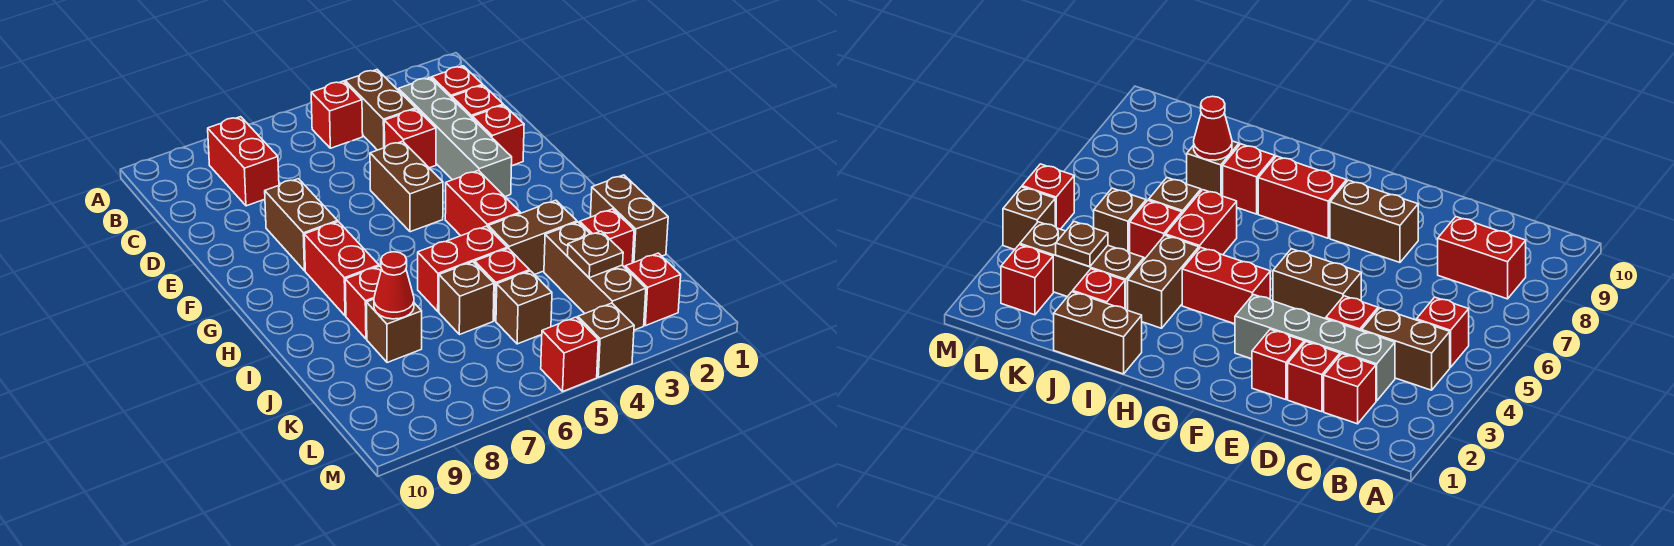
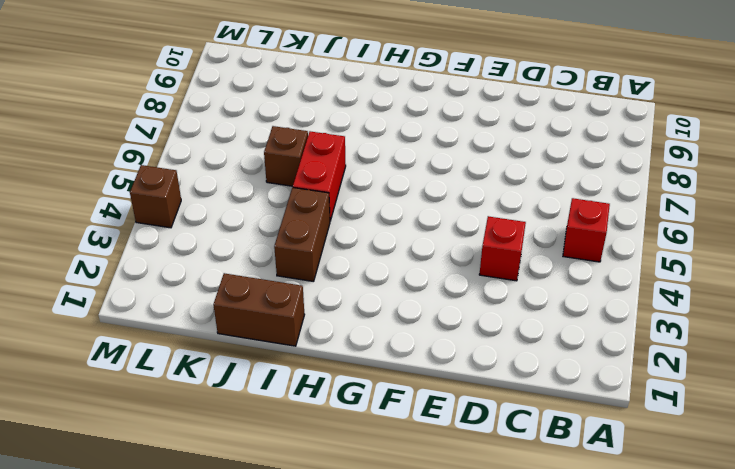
none -> brown brick B4:C4 level 1
none -> red brick B8:C8 level 1
none -> red brick C2 level 1

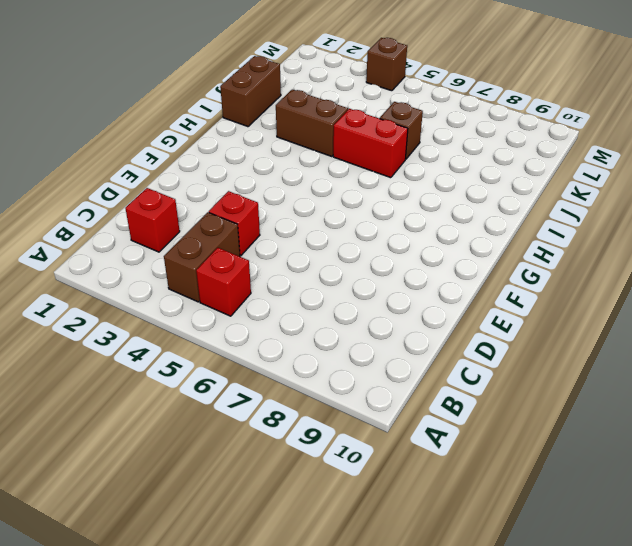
none -> red brick B8:C8 level 1
none -> grey brick C3:F3 level 1
none -> red brick D2 level 1

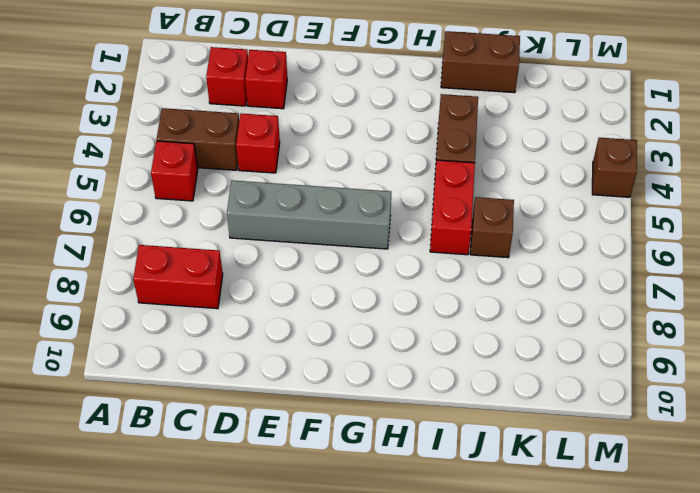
grey brick D6:G6 level 1 -> grey brick C3:F3 level 1
none -> red brick E2 level 1
none -> brown brick E5:F5 level 1
none -> brown brick E8:F8 level 1

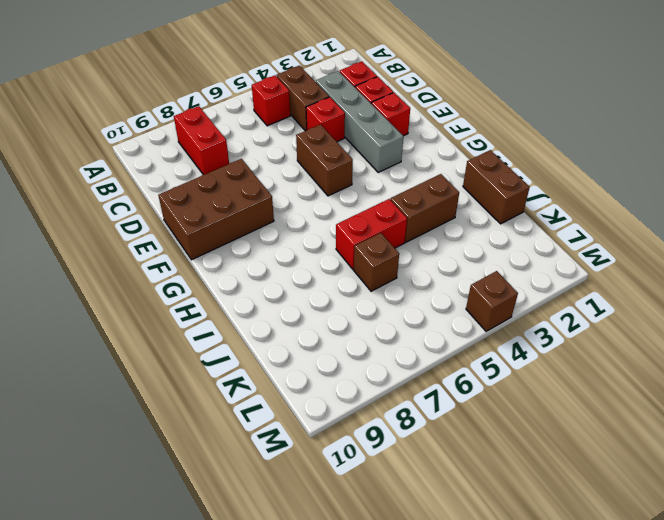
brown brick E8:F10 level 1 -> brown brick E8:F8 level 1
none -> red brick G4:H4 level 1
none -> red brick G8:H8 level 1
none -> red brick I8 level 1

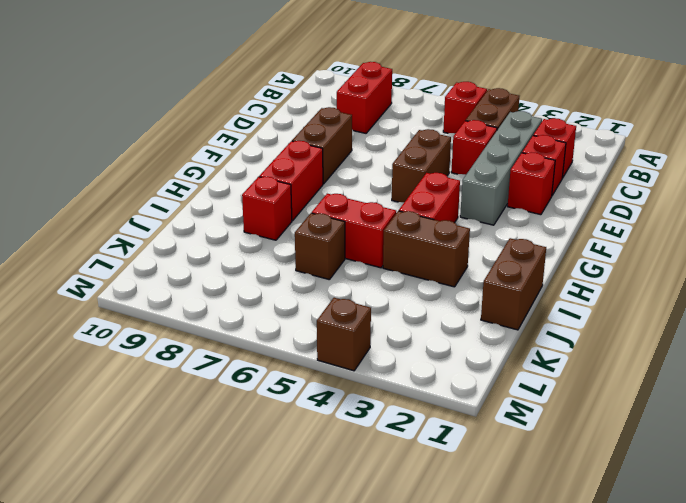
none -> red brick J2 level 1
none -> brown brick J3:L3 level 1
none -> red brick J5 level 1

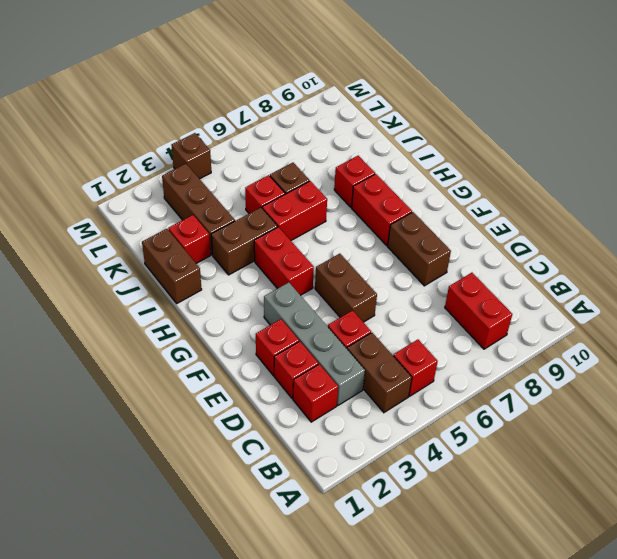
none -> brown brick J8 level 1
none -> brown brick K5 level 1
none -> red brick L2 level 1

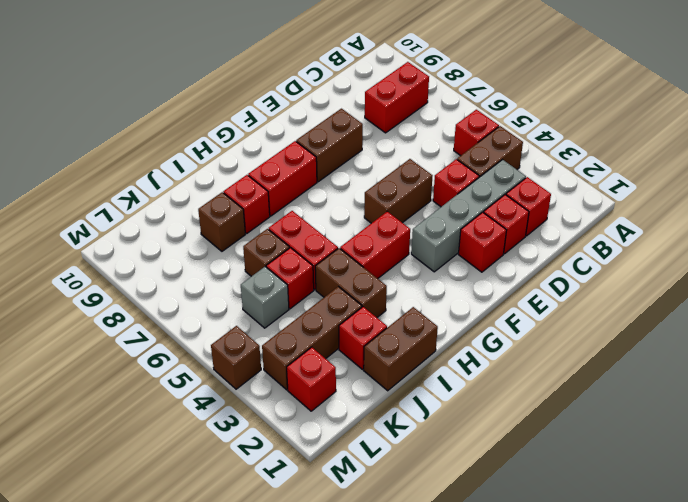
grey brick K5 level 1 -> brown brick K5 level 1
none -> red brick M5 level 1
none -> red cone J8 level 2
none -> brown plate K3 level 2

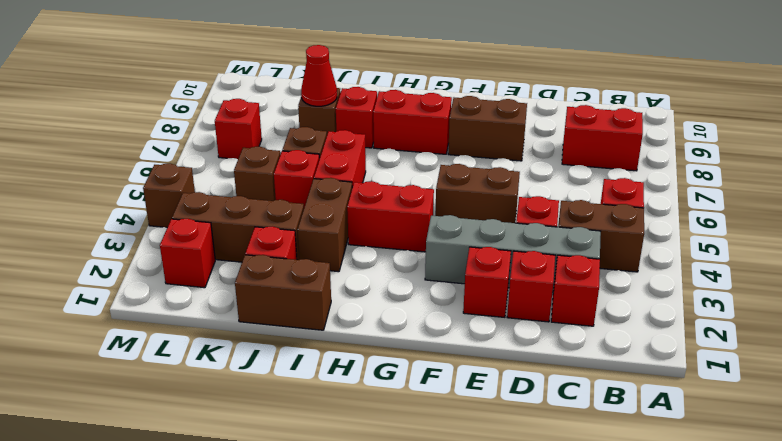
red brick L7 level 1 -> red brick M5 level 1
none -> brown plate K3 level 2

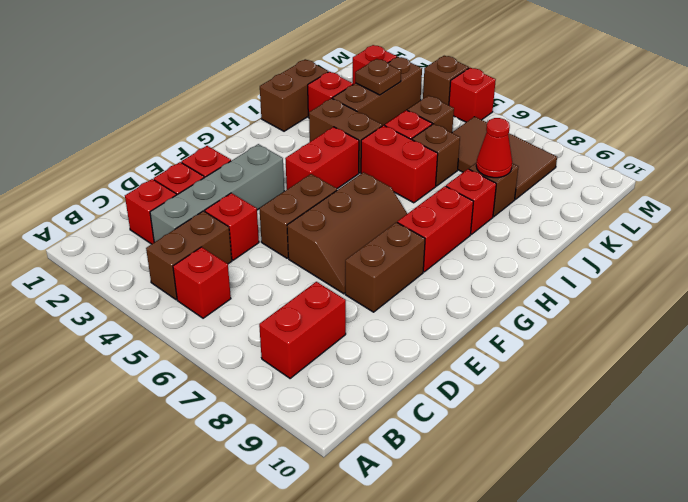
brown slope E6:G7 level 1 top 6 -> none
brown tile K6:L8 level 1 -> none

